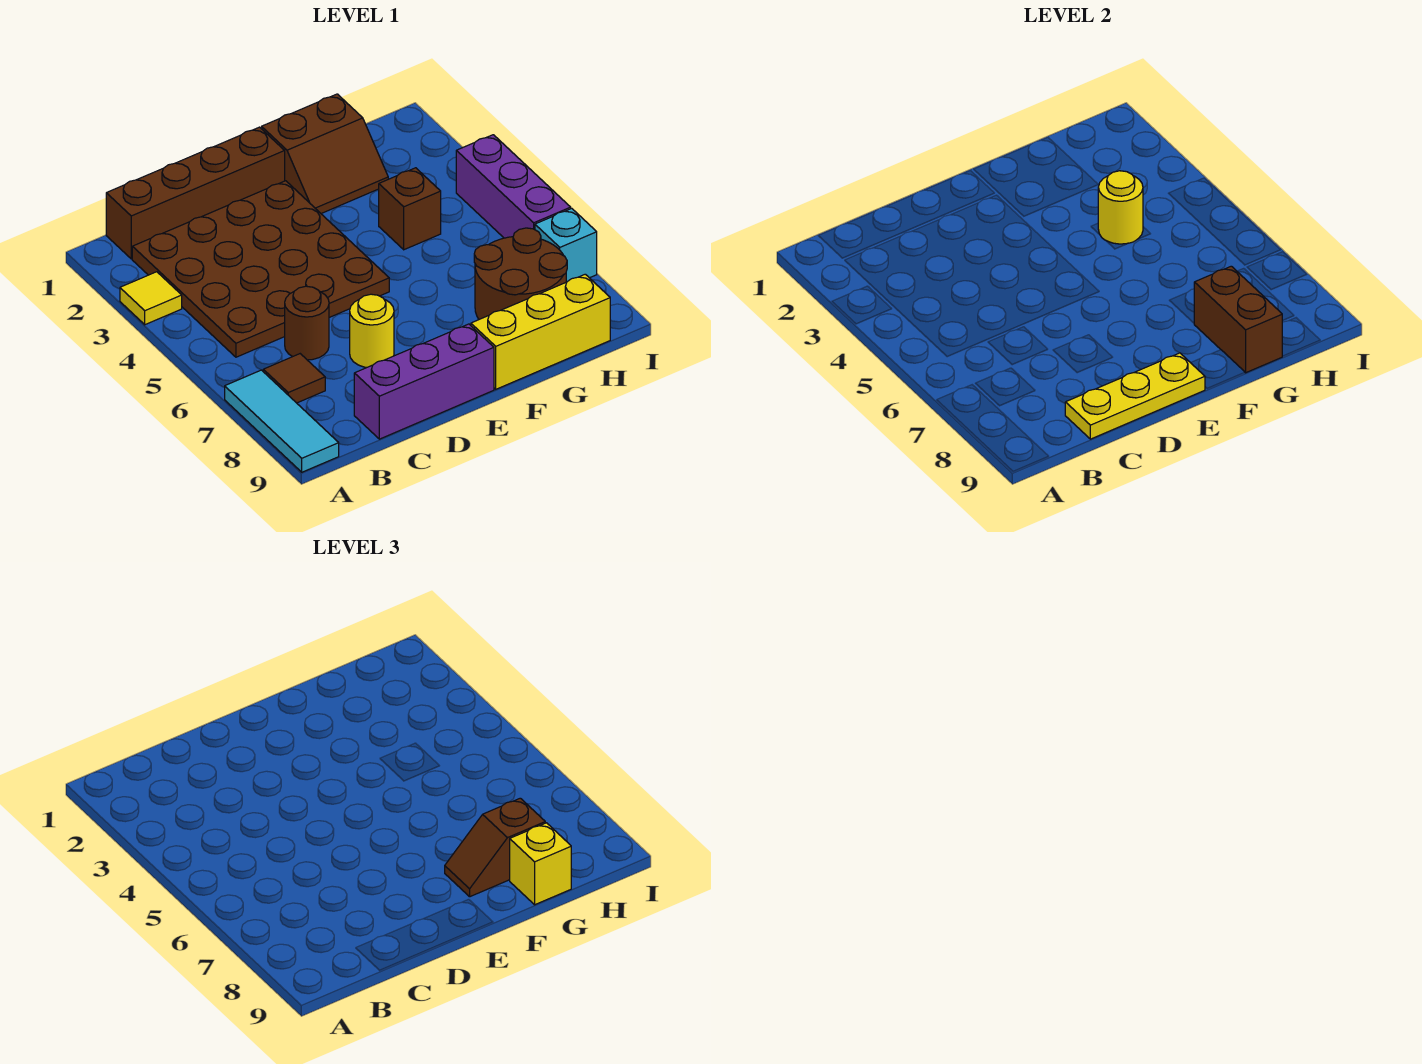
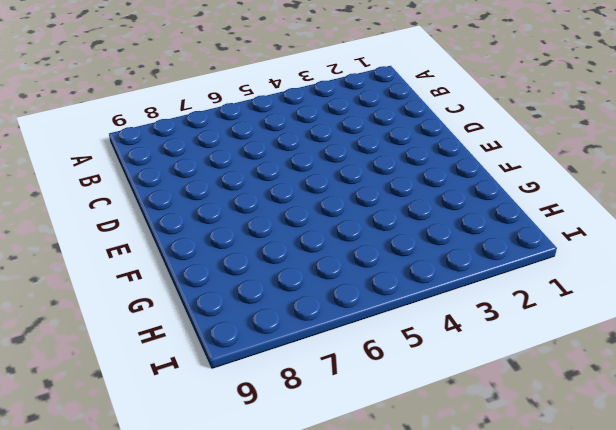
none -> yellow tile A3 level 1
none -> cyan tile A7:A9 level 1
none -> brown brick B1:E1 level 1

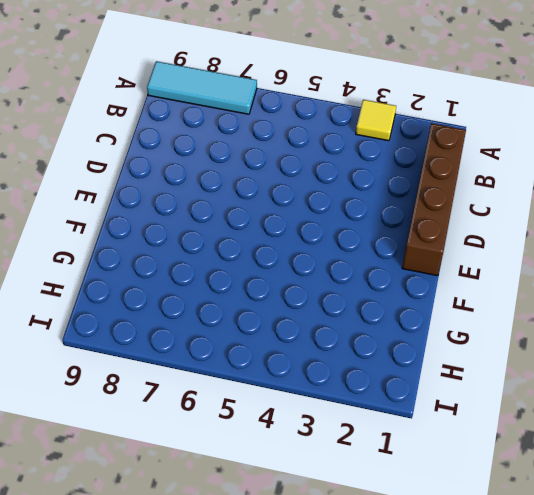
none -> brown plate B2:E5 level 1
none -> brown tile B7 level 1
none -> brown round brick C6 level 1

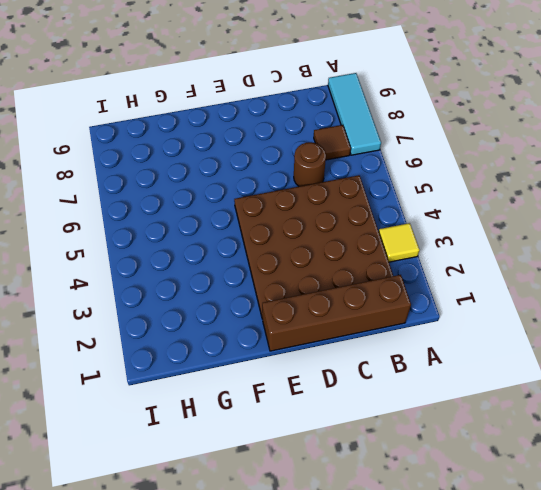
none -> purple brick C9:E9 level 1
none -> yellow round brick D7 level 1
none -> brown slope F1:G2 level 1 top 1

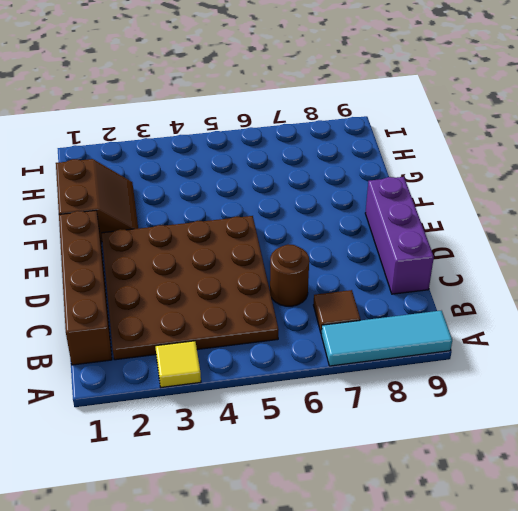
none -> yellow round brick D7 level 1
none -> yellow brick F9:H9 level 1
none -> brown brick G4 level 1

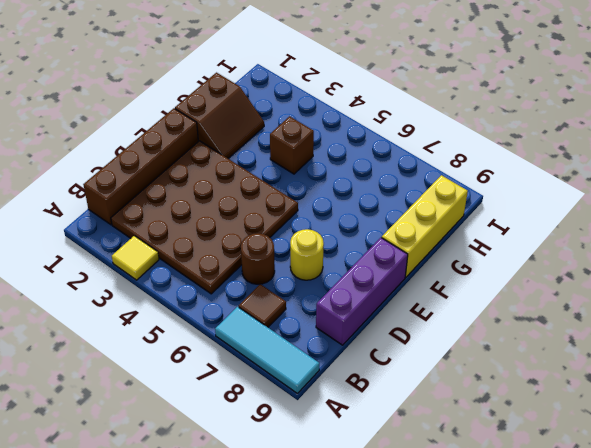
none -> brown round brick G7:H8 level 1
none -> purple brick I4:I6 level 1
none -> cyan brick I7 level 1

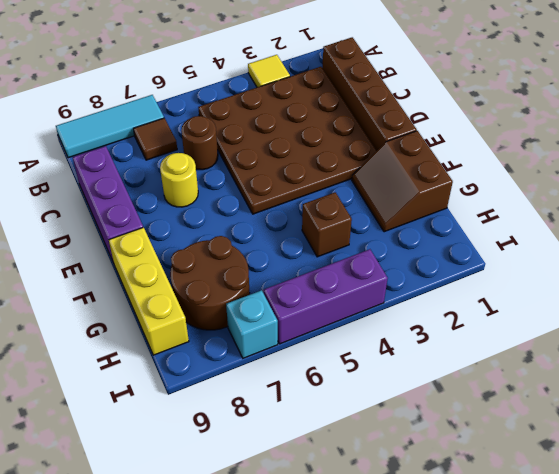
none -> yellow plate C9:E9 level 2
none -> yellow round brick G4 level 2
none -> brown brick G8:G9 level 2

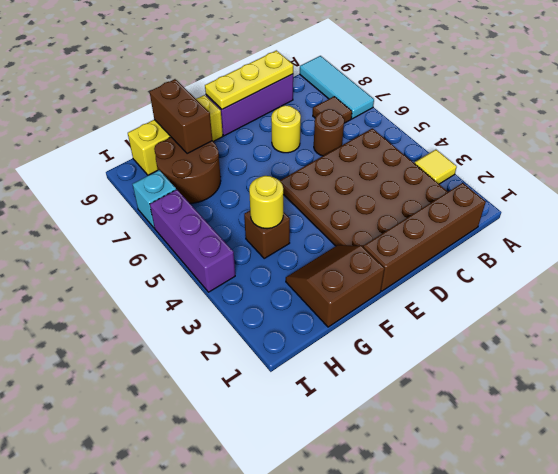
none -> brown slope F8:G8 level 3 top G
none -> yellow brick G9 level 3

